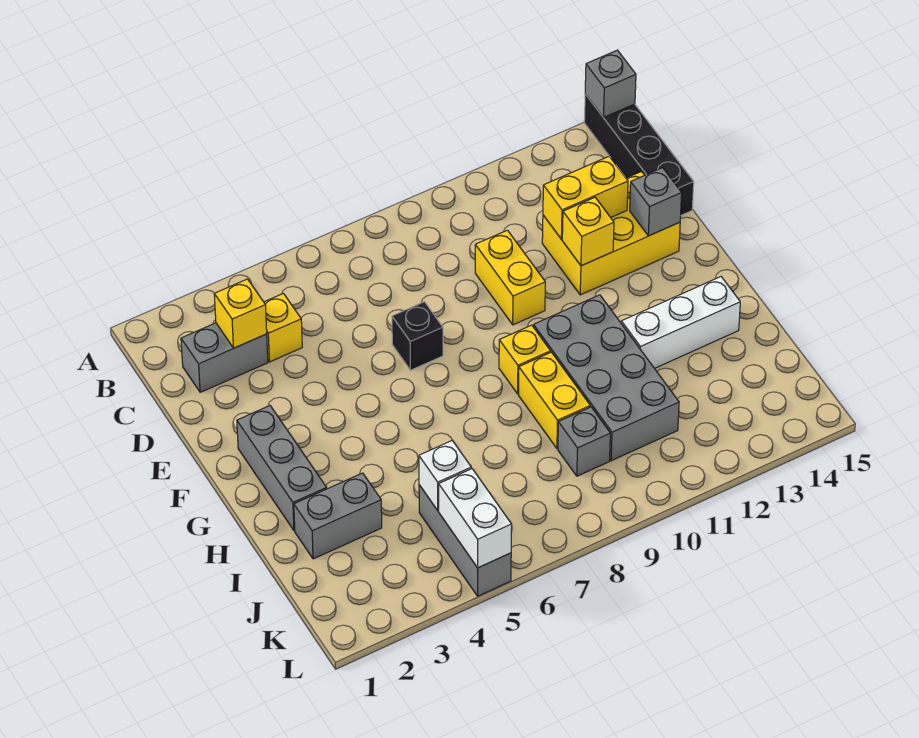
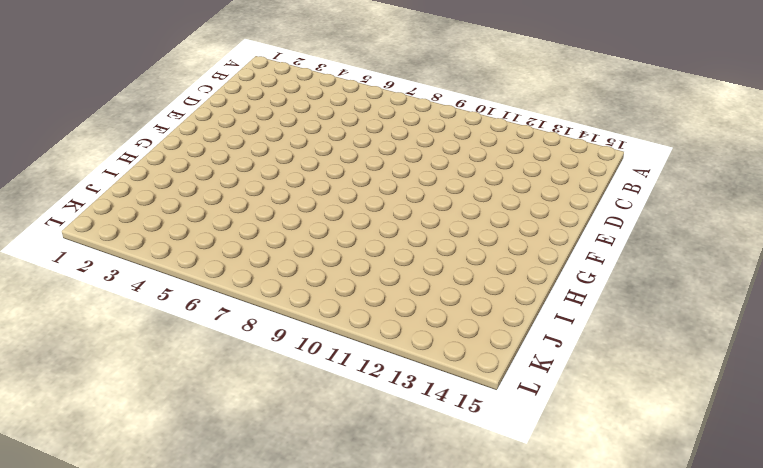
none -> black brick A15:D15 level 1
none -> grey brick C2:C3 level 1
none -> yellow brick C4 level 1

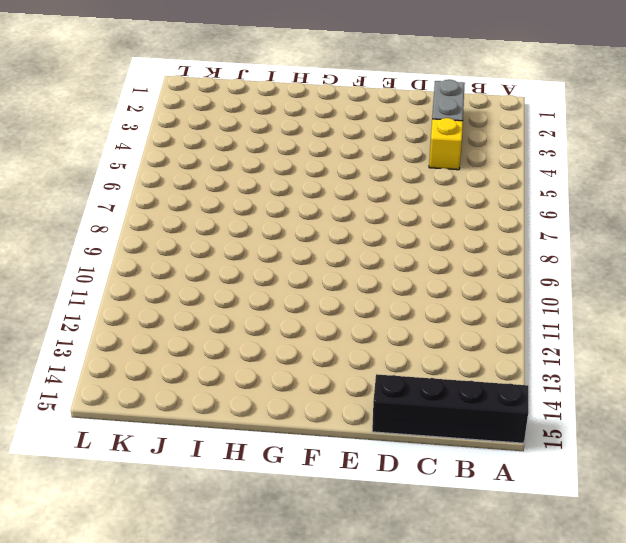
none -> yellow brick D10:E10 level 1
none -> yellow brick D12:E14 level 1
none -> black brick E7 level 1

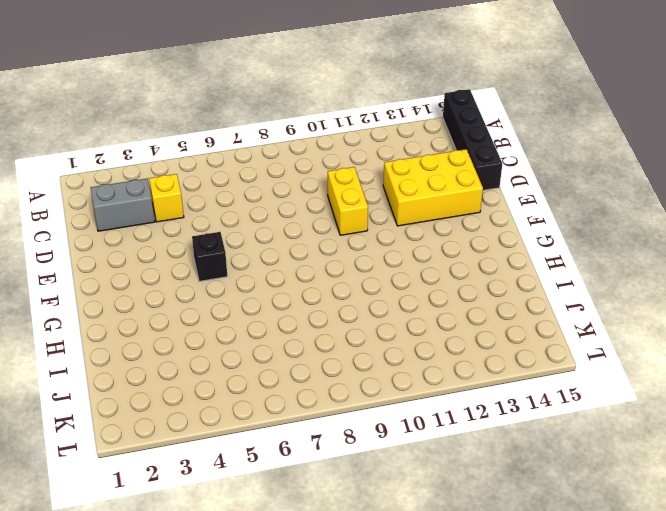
black brick F5 level 1 -> black brick E7 level 1
none -> grey brick F2:H2 level 1
none -> yellow brick G9 level 1
none -> grey brick G10:J11 level 1

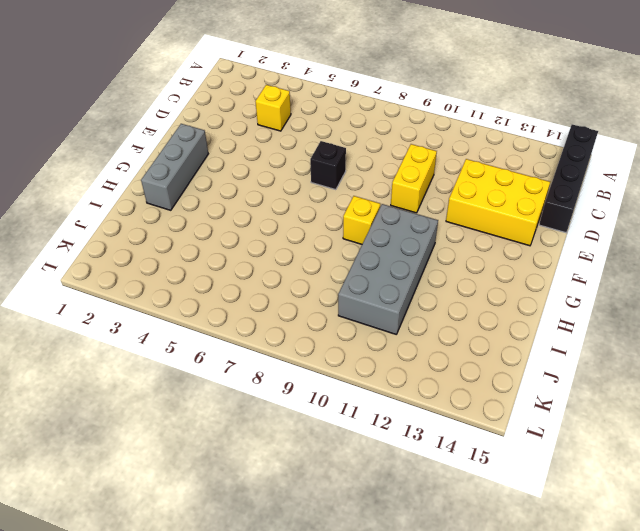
none -> grey brick C2:C3 level 1
none -> yellow brick H9:I9 level 1
none -> white brick H12:H14 level 1

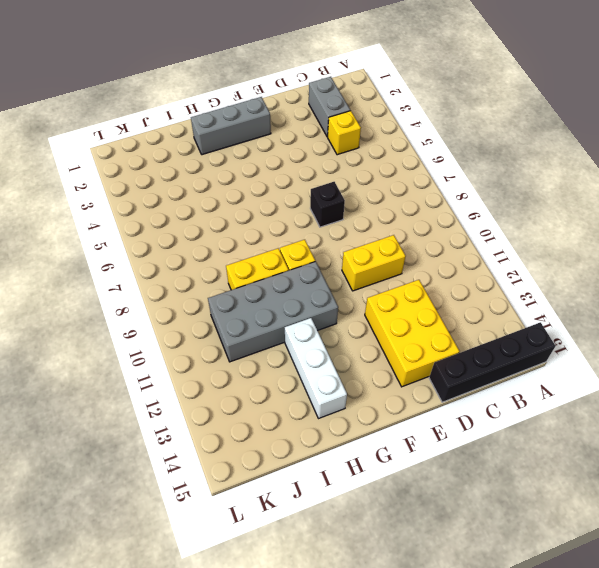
none -> grey brick I2:I3 level 1
none -> grey brick J5:L5 level 1
none -> grey brick J9 level 1

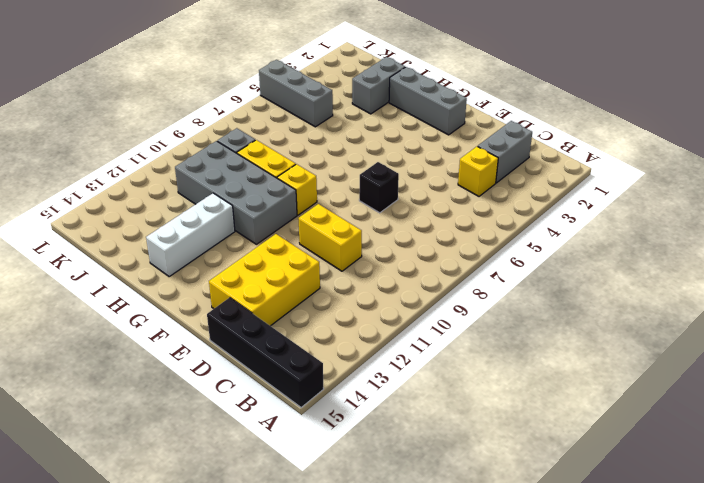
none -> grey brick A15 level 2
none -> yellow brick C3 level 2
none -> yellow brick D12:D13 level 2

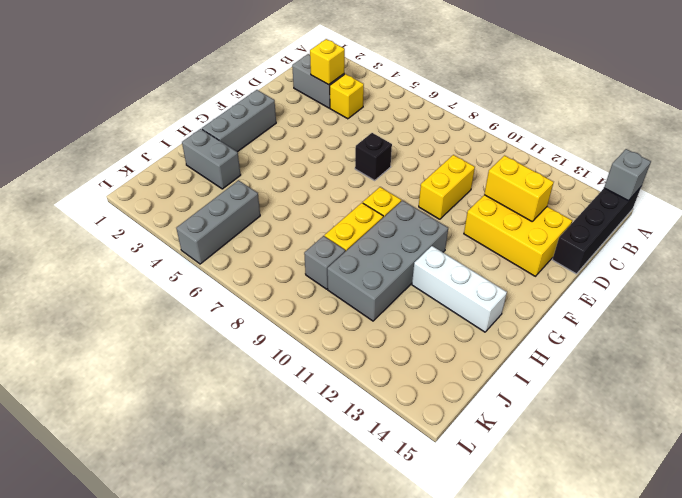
none -> yellow brick E12 level 2
none -> grey brick E14 level 2
none -> white brick J5 level 2

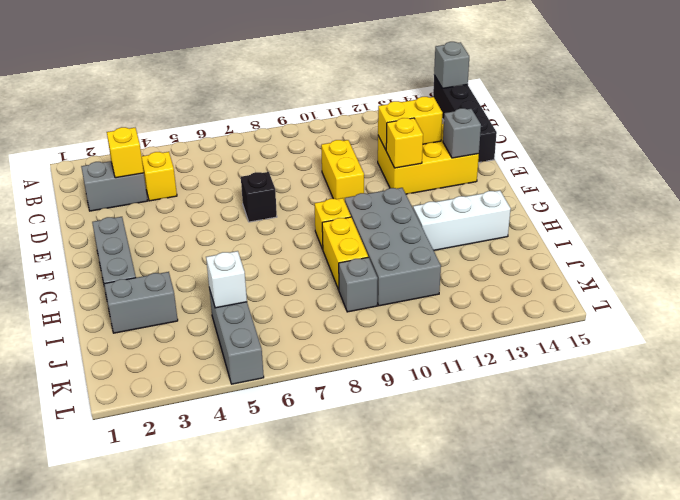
none -> white brick K5:L5 level 2

